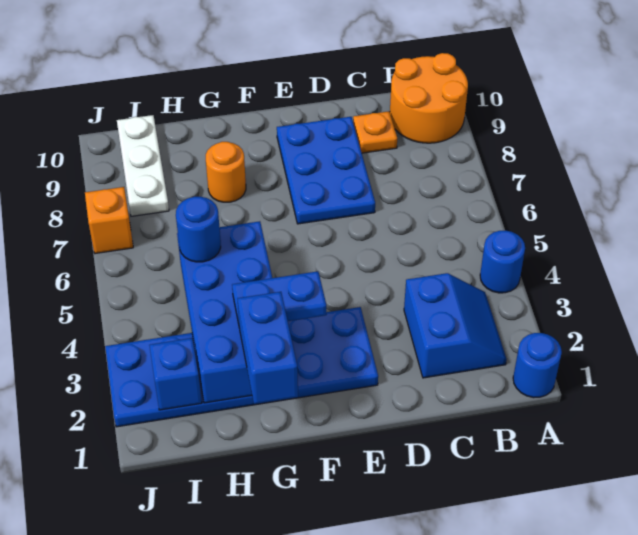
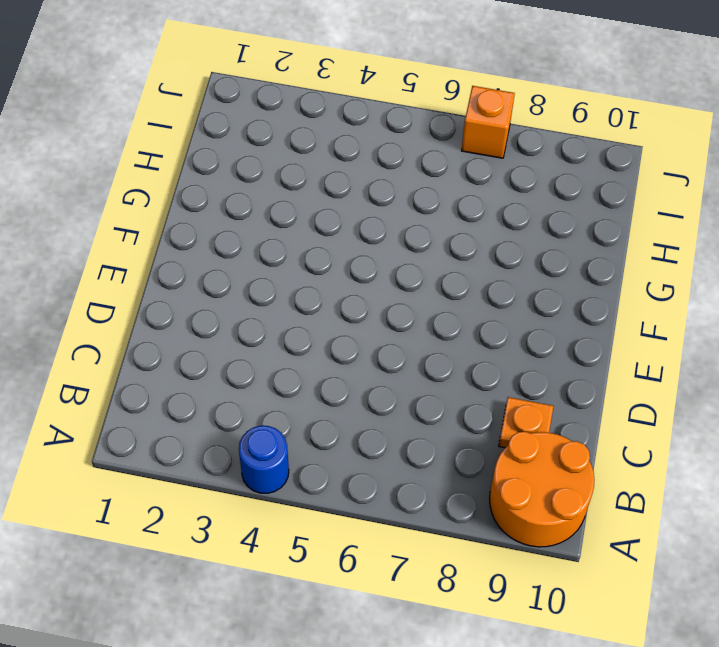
none -> blue round brick A1 level 1
none -> blue slope B2:C3 level 1 top C
none -> blue plate D7:E9 level 1

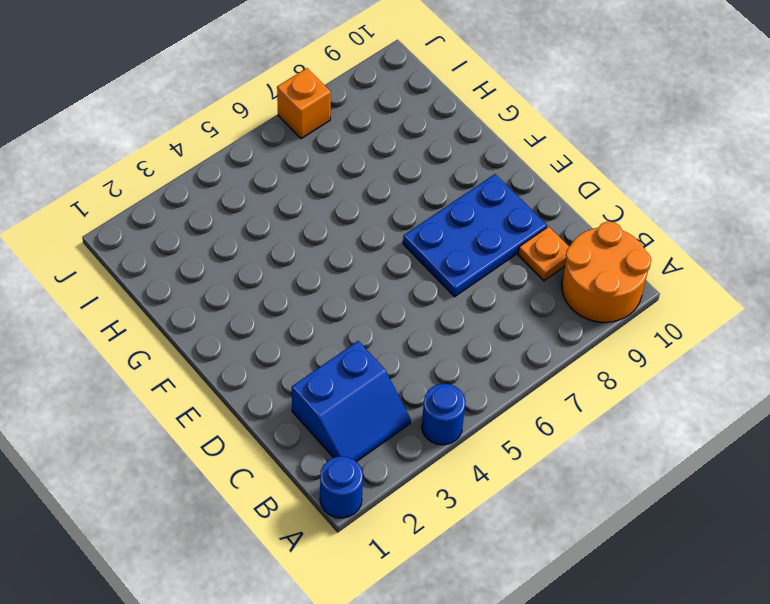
none -> blue plate E2:J3 level 1
none -> orange round brick G8 level 1
none -> white plate I8:I10 level 1

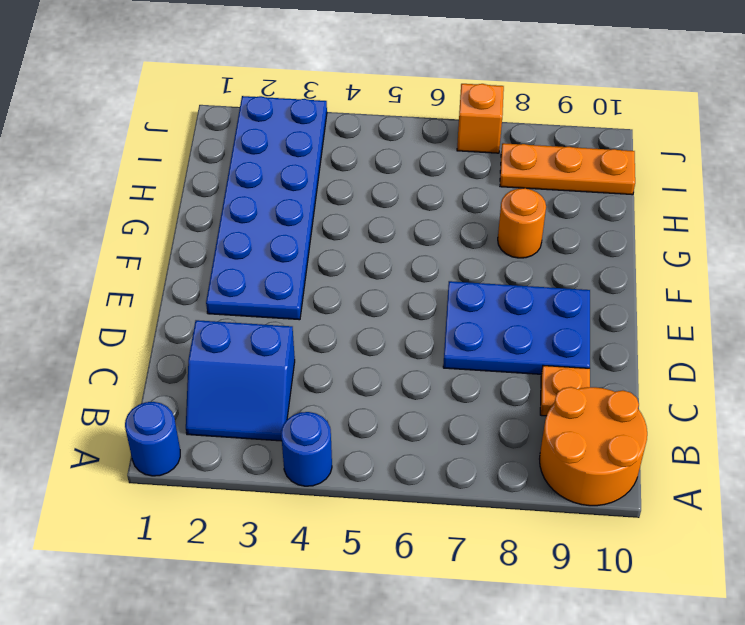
orange plate I8:I10 level 1 -> white plate I8:I10 level 1
none -> blue brick G2:H5 level 2
none -> blue brick I2 level 2
none -> blue plate F3:G3 level 3

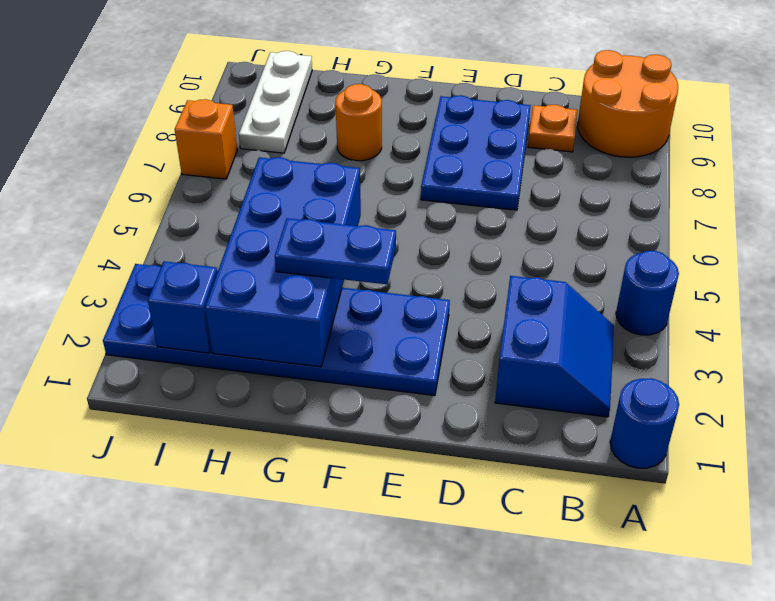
none -> blue brick G1:G2 level 3
none -> blue round brick H5 level 3

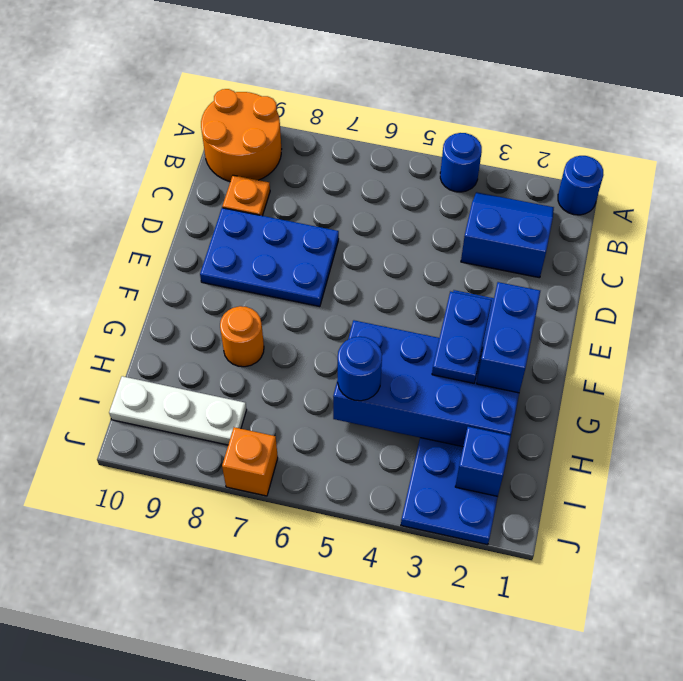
blue brick F2:G2 level 3 -> blue brick G1:G2 level 3

